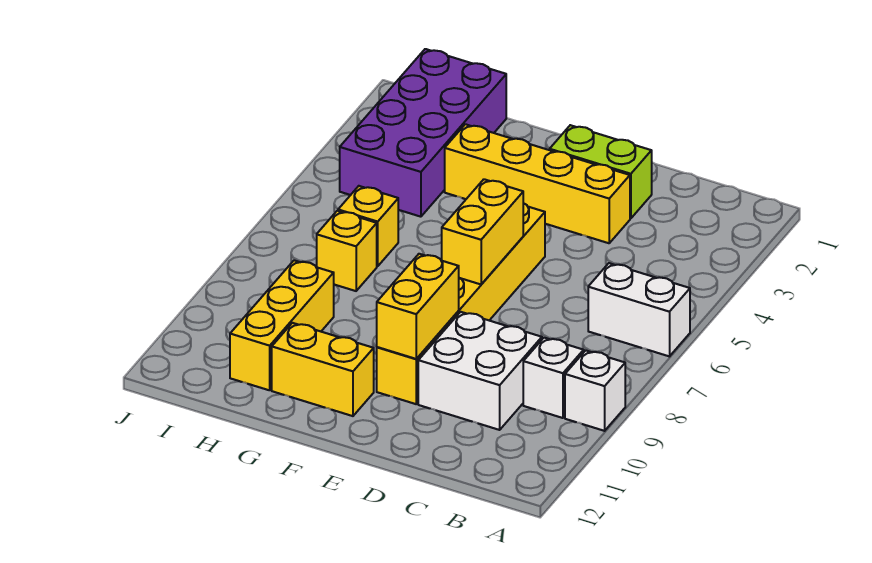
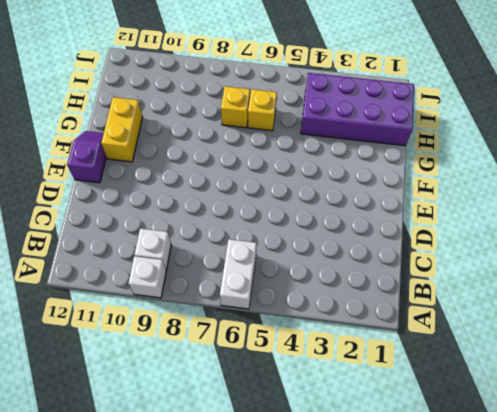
purple slope E12:F12 level 1 top E -> none
none -> white brick C9:D10 level 1
none -> lime brick D2:E2 level 1
none -> yellow brick D3:G3 level 1

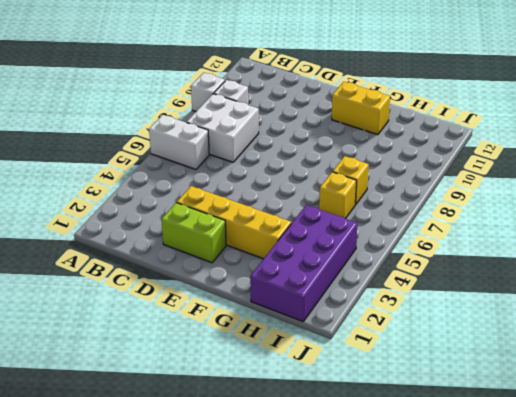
white brick B7:C8 level 1 -> white brick C9:D10 level 1
none -> yellow brick E5:E10 level 1
none -> yellow brick H9:H11 level 1
none -> yellow brick E6:E7 level 2

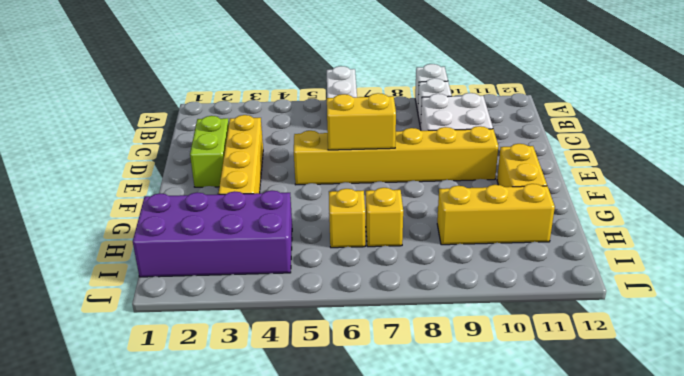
none -> yellow brick E9:E10 level 2

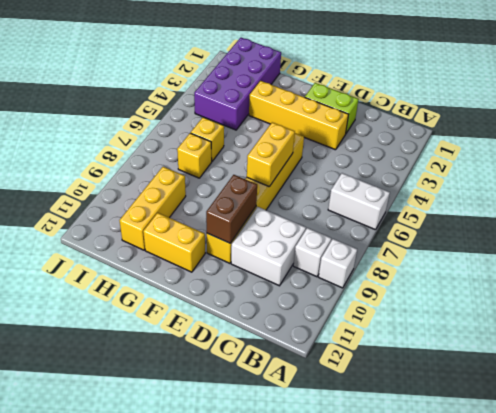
brown brick E9:E10 level 2 -> yellow brick E9:E10 level 2

